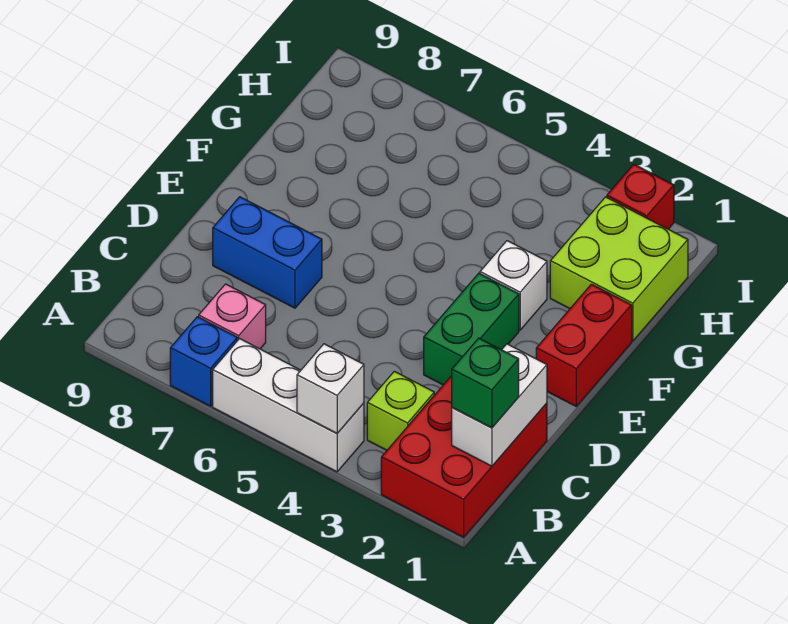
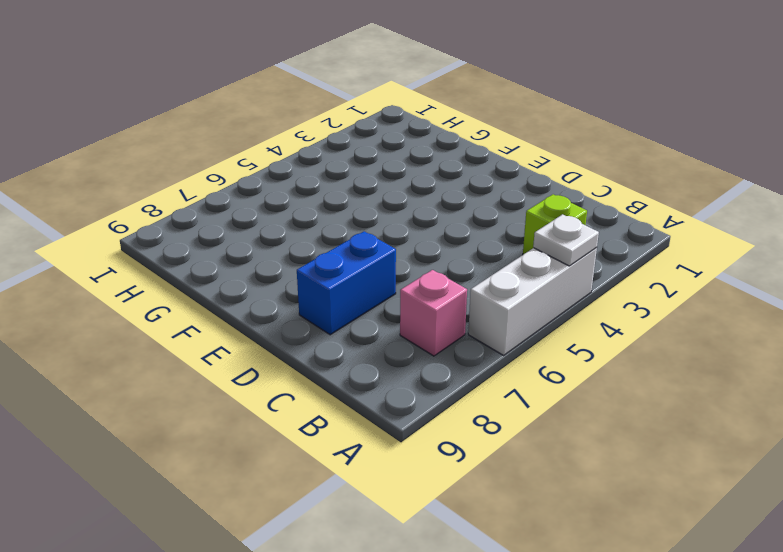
white plate A4 level 2 -> white brick A4 level 2
none -> red brick A1:C2 level 1
none -> blue brick A7 level 1
none -> green brick D3:E3 level 1

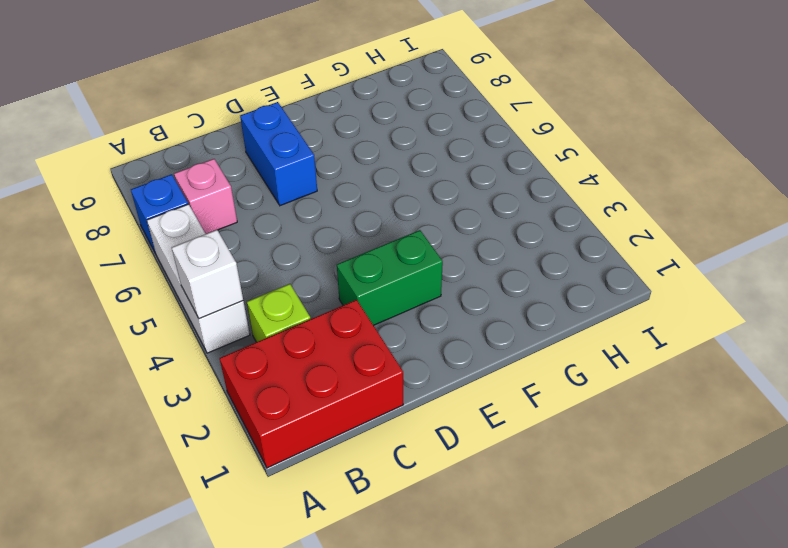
none -> red brick E1:F1 level 1
none -> white brick F3 level 1
none -> lime brick G1:H2 level 1

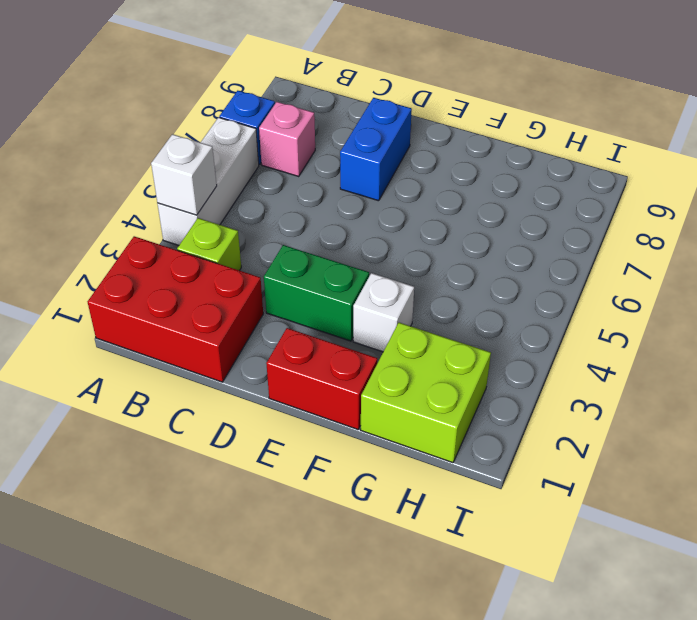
none -> red brick I2 level 1
none -> white brick B1:C1 level 2
none -> green brick B1 level 3

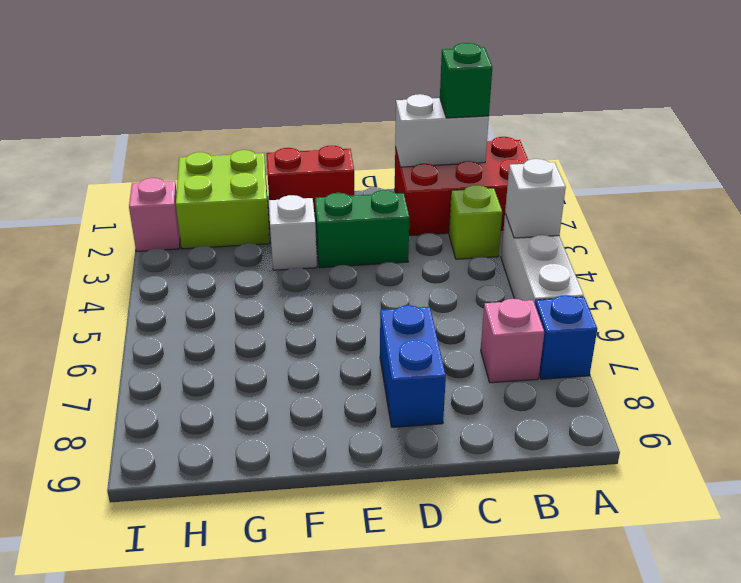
pink brick I2 level 1 -> red brick I2 level 1

